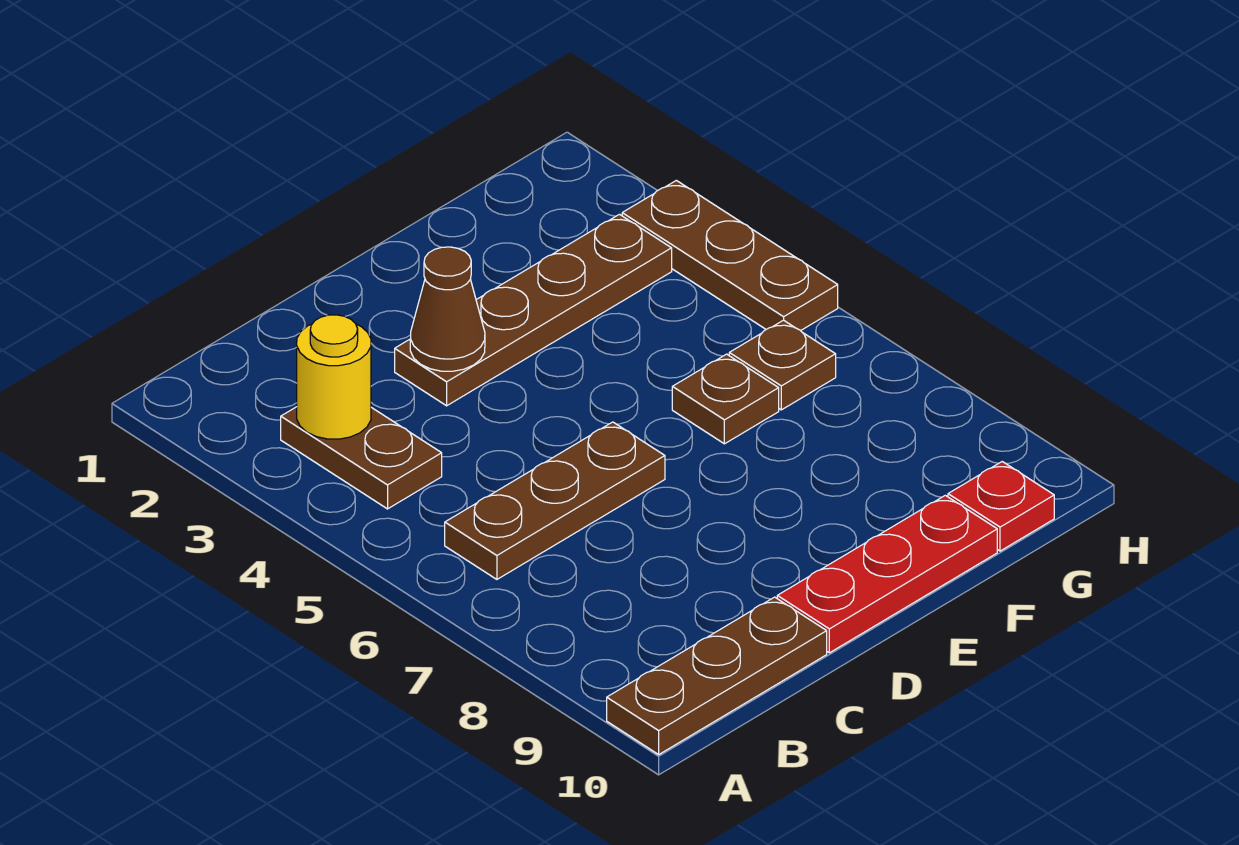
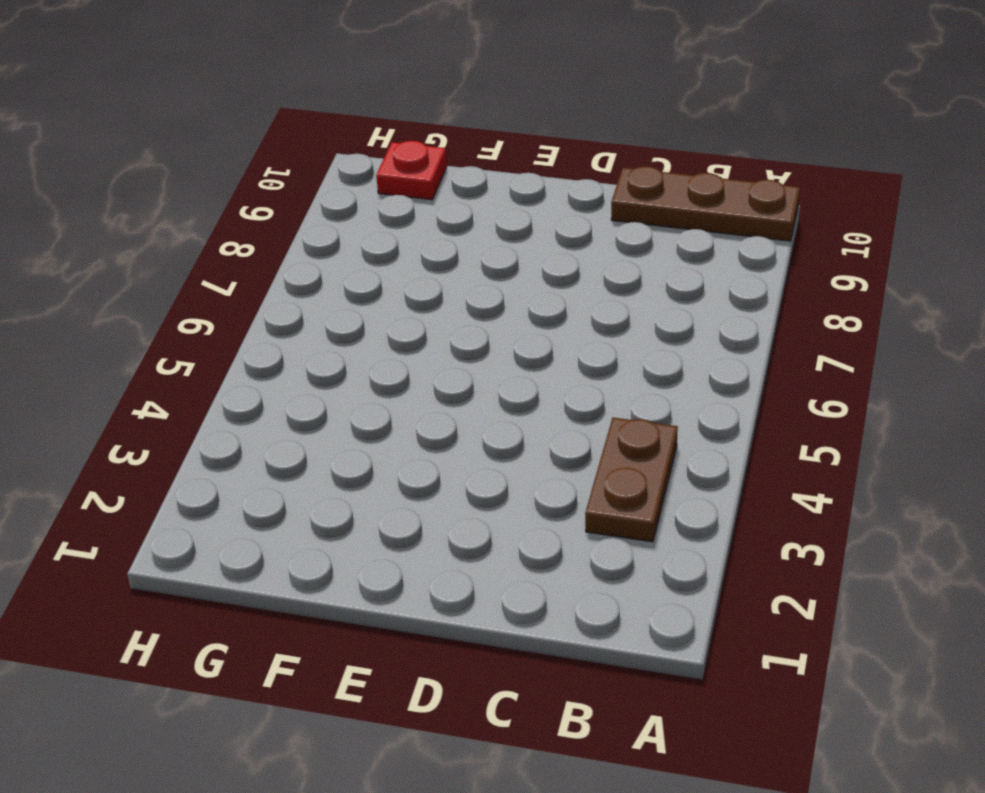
none -> brown plate B6:D6 level 1
none -> brown plate D3:G3 level 1

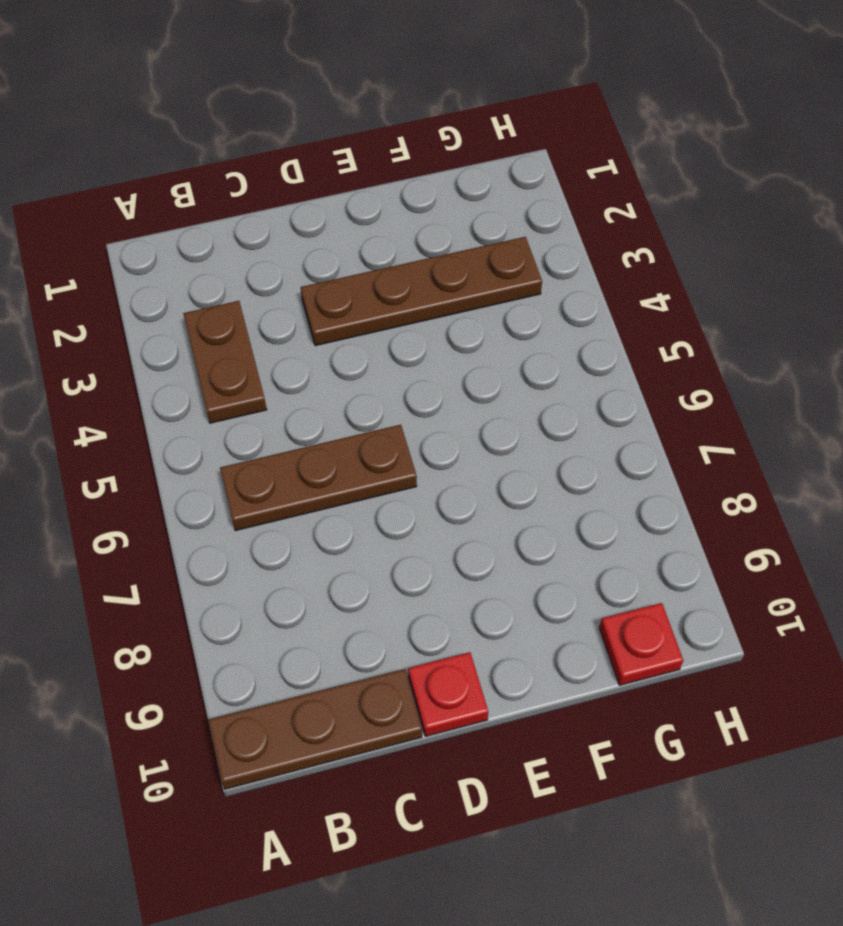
red plate D10 level 1 -> red plate D10:F10 level 1
none -> brown plate F6 level 1
none -> brown plate G6 level 1

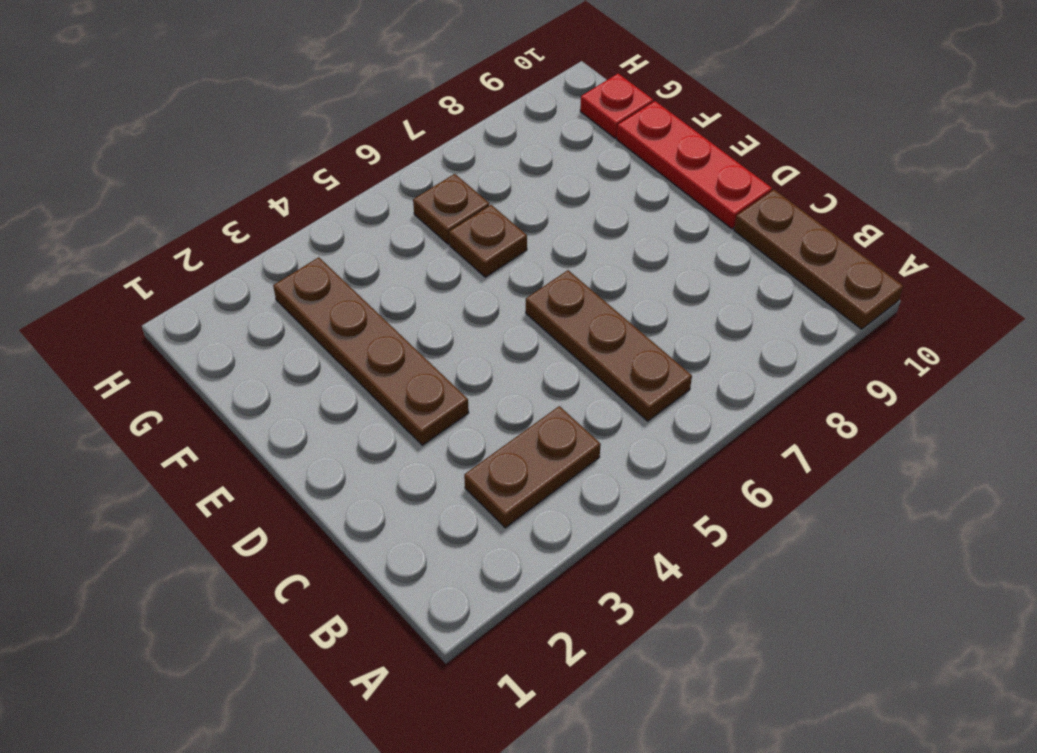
none -> brown plate H3:H5 level 1
none -> yellow round brick B3 level 2

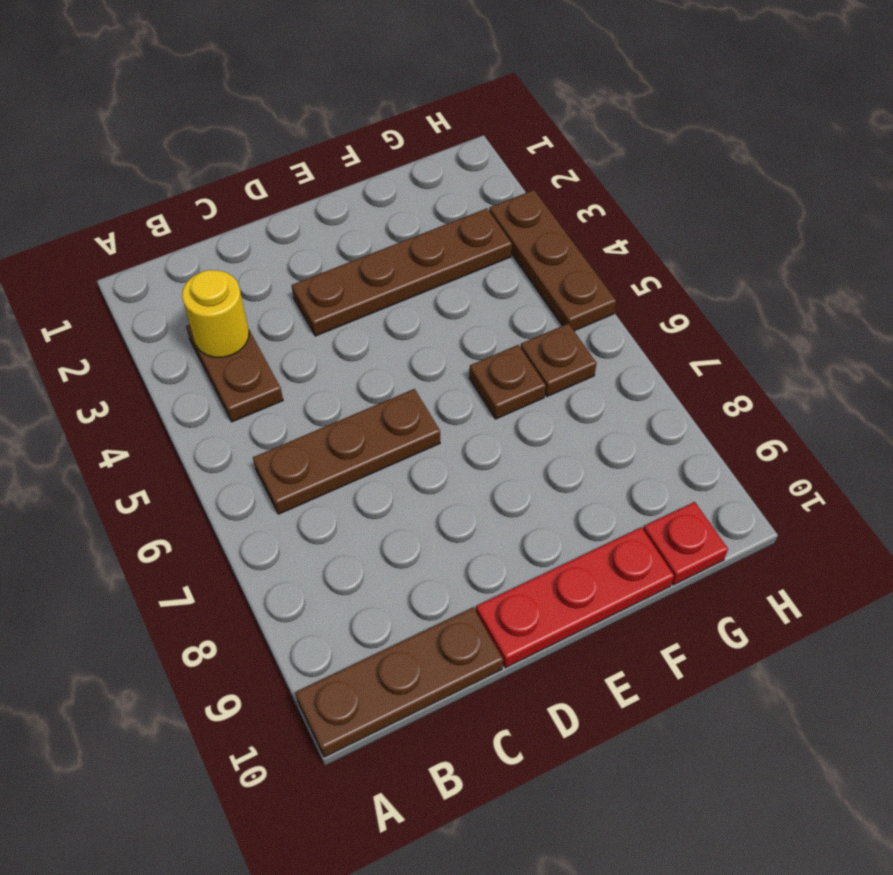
none -> brown cone D3 level 2

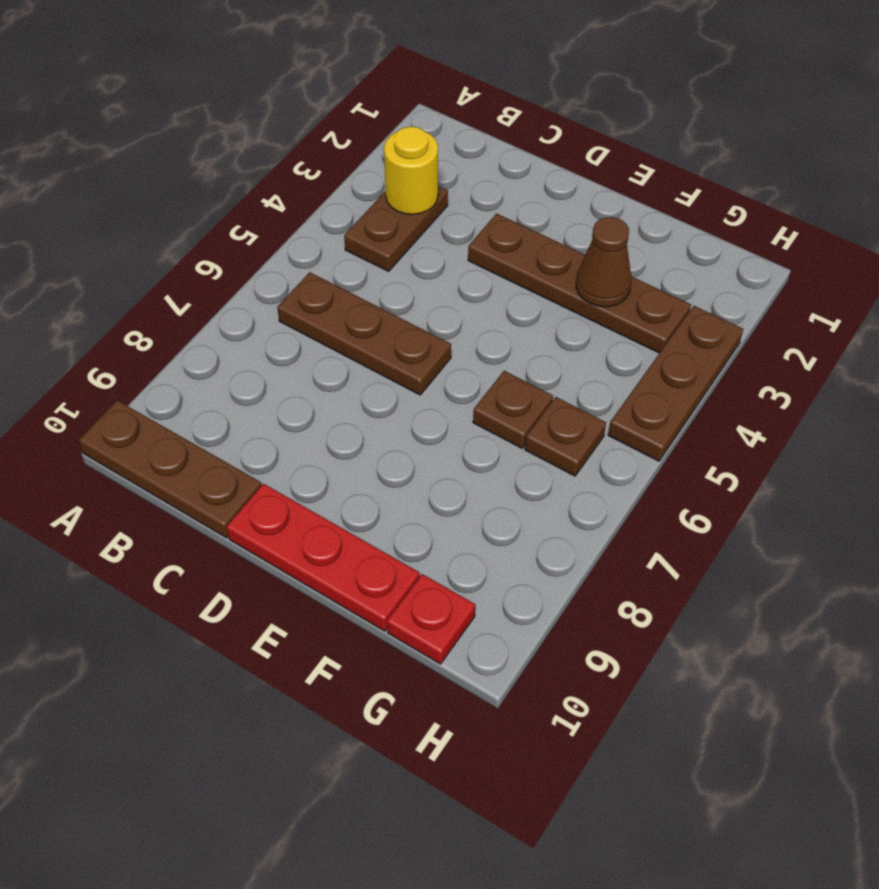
brown cone F3 level 2 -> brown cone D3 level 2

